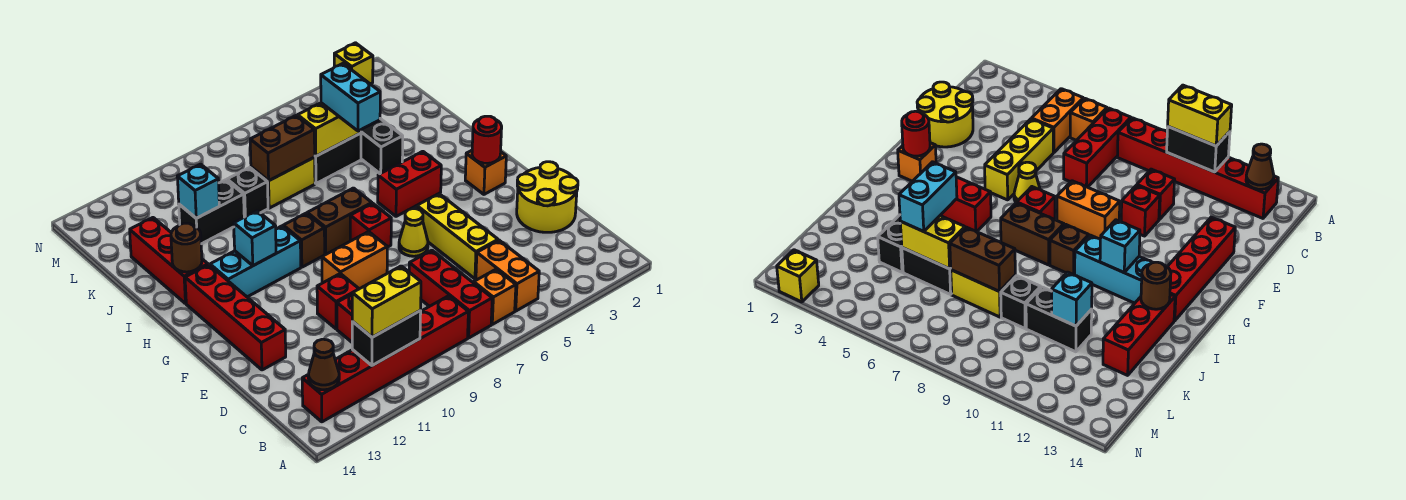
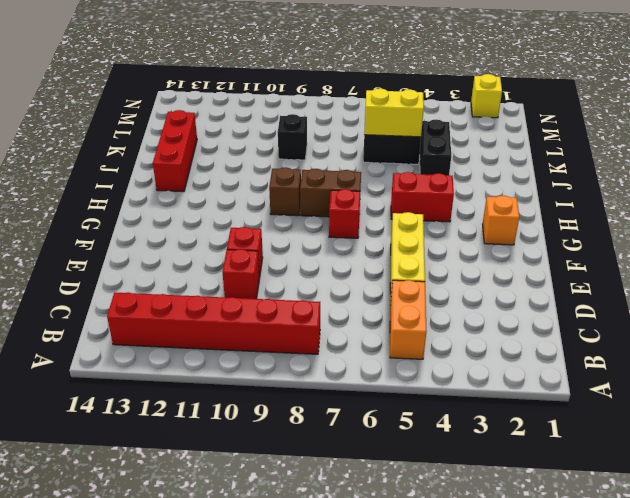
none -> orange brick B6 level 1
none -> red brick B7:D7 level 1
none -> yellow round brick D1:E2 level 1
none -> red brick E13:H13 level 1

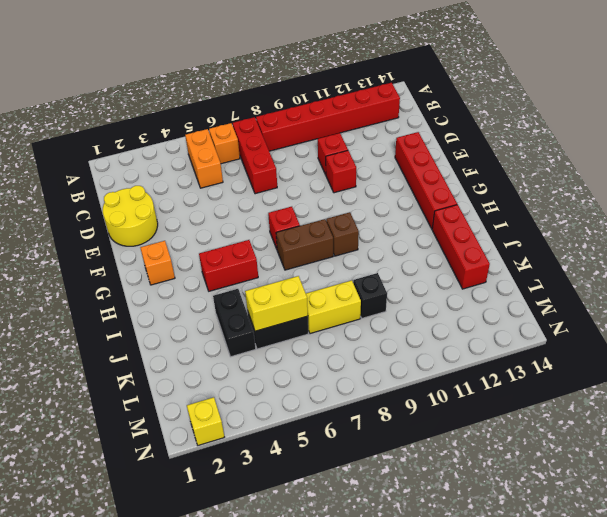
none -> yellow brick D5:F5 level 1
none -> yellow cone F6 level 1
none -> orange brick F8:F9 level 1
none -> cyan brick H10:H12 level 1

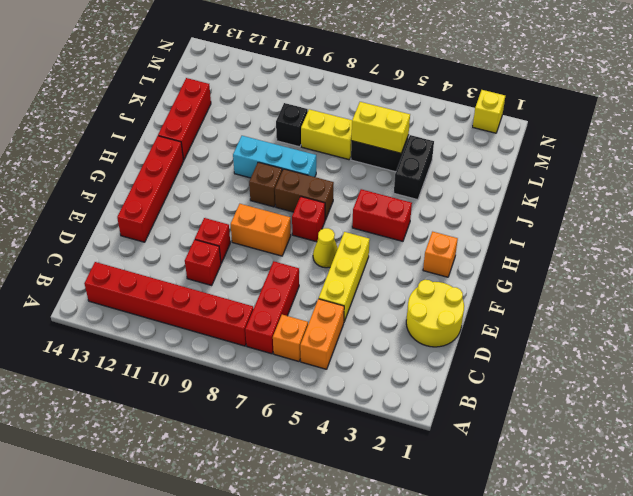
cyan brick I8:I10 level 1 -> cyan brick H10:H12 level 1
none -> black brick K10:K11 level 1
none -> black brick B10:B11 level 2
none -> brown cone B13 level 2
none -> red round brick G2 level 2

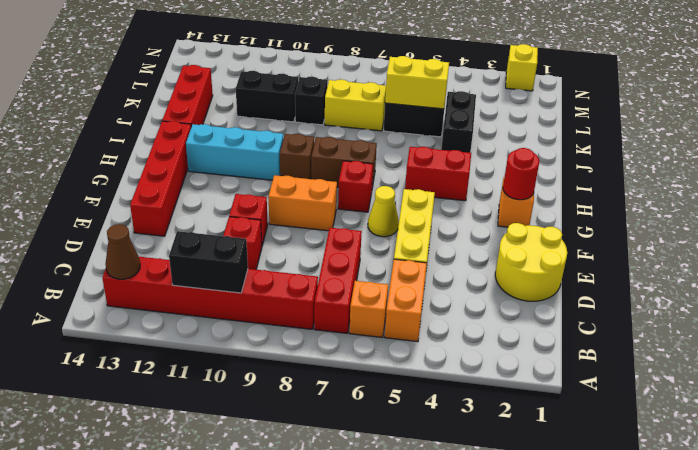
none -> cyan brick H11 level 2
none -> brown round brick I13 level 2
none -> brown brick K7:K8 level 2
none -> cyan brick K11 level 2

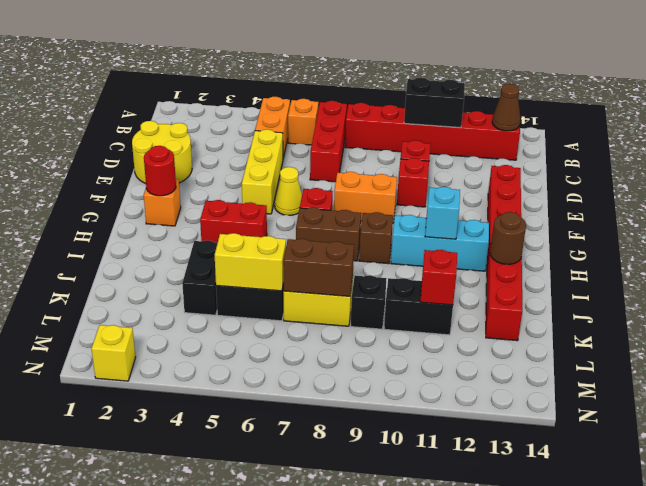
red brick K11 level 2 -> cyan brick K11 level 2
none -> yellow brick B10:B11 level 3
none -> cyan brick J5:K5 level 3

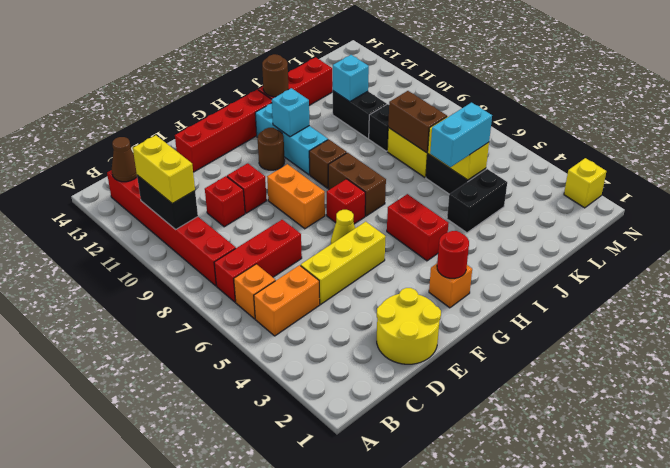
brown round brick G11 level 1 -> none

